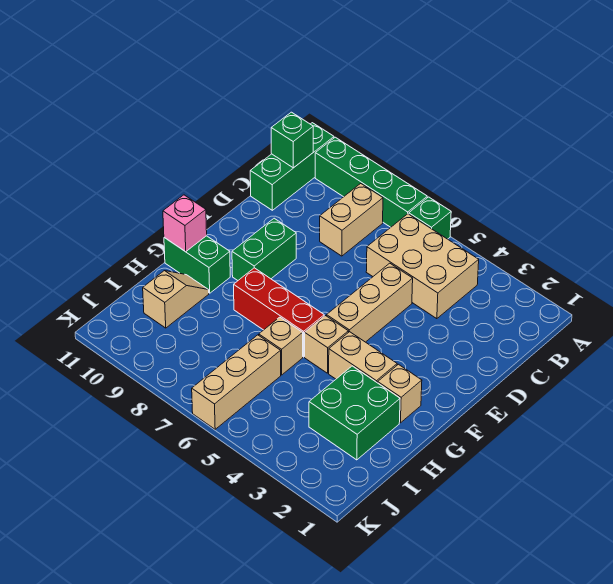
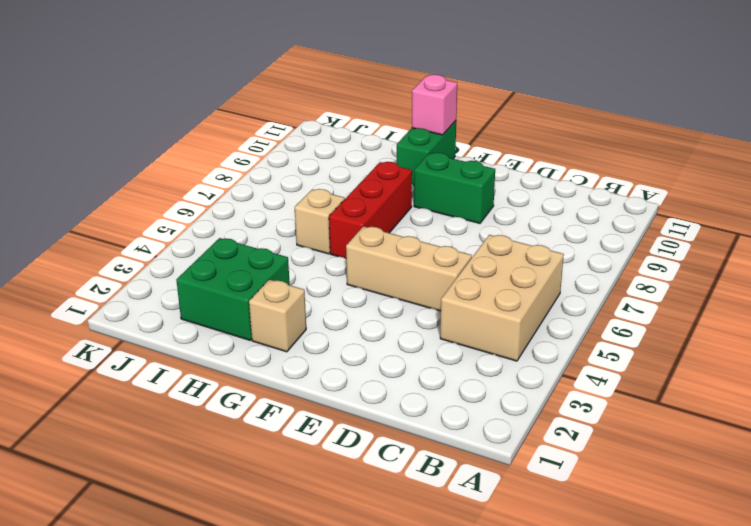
none -> green brick A6 level 1
none -> green brick A7:A10 level 1
none -> green brick A11:C11 level 1

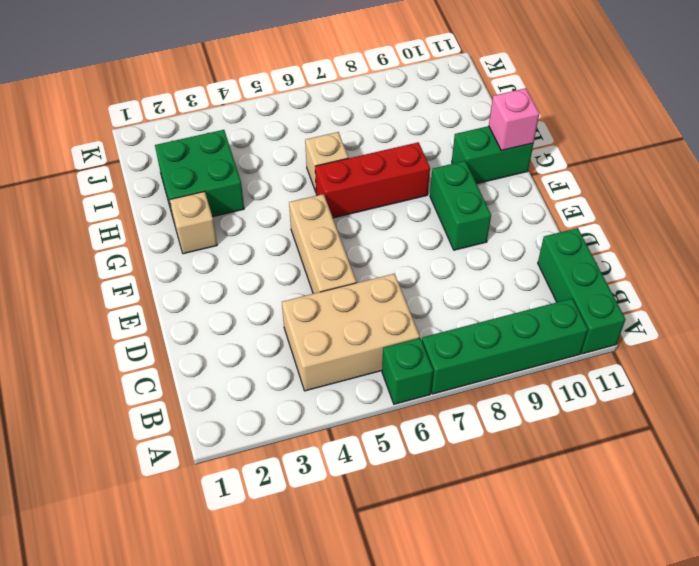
none -> tan brick B8:C8 level 1
none -> tan brick G3:G4 level 1
none -> tan brick G5 level 1

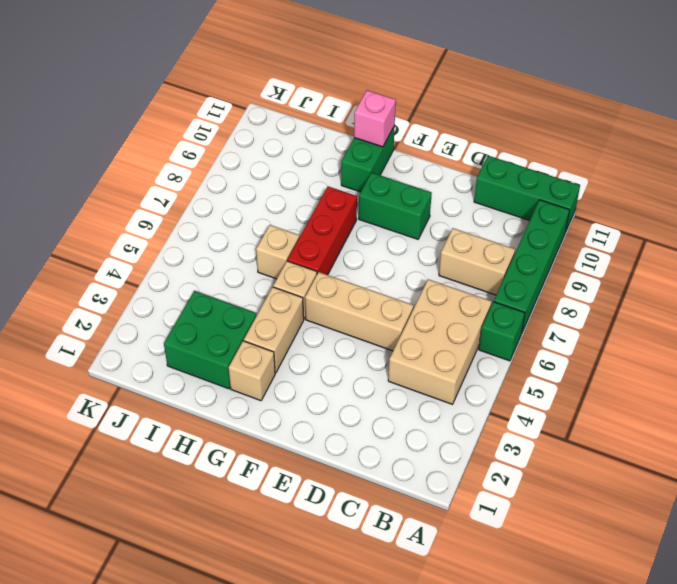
none -> tan slope H10:I10 level 1 top I
none -> tan brick I6:K6 level 1
none -> green brick B11 level 2

